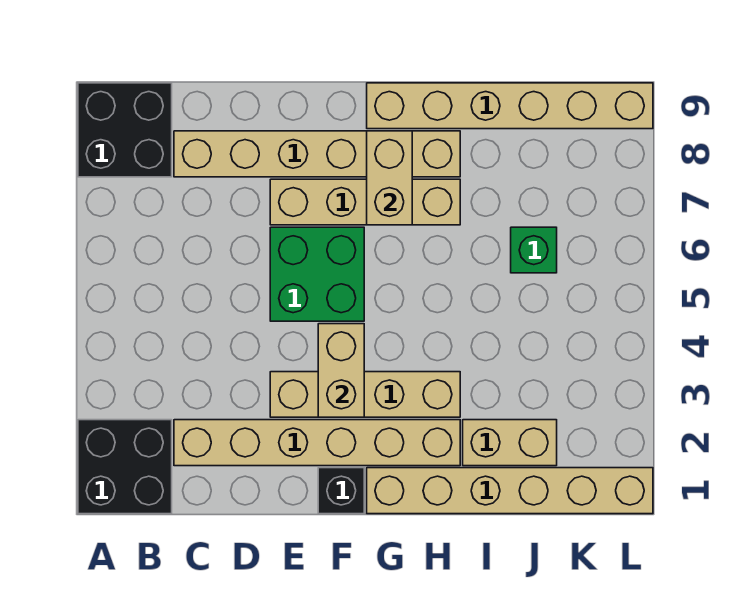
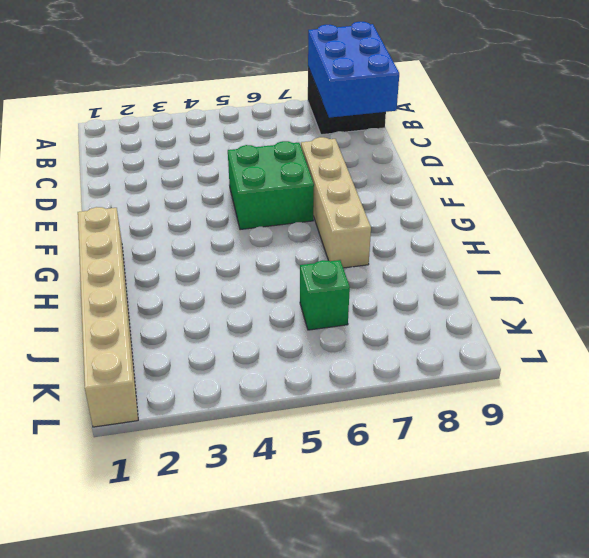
blue brick A8:C9 level 2 -> none
none -> black brick A1:B2 level 1
none -> tan brick C2:H2 level 1
none -> tan brick C8:H8 level 1

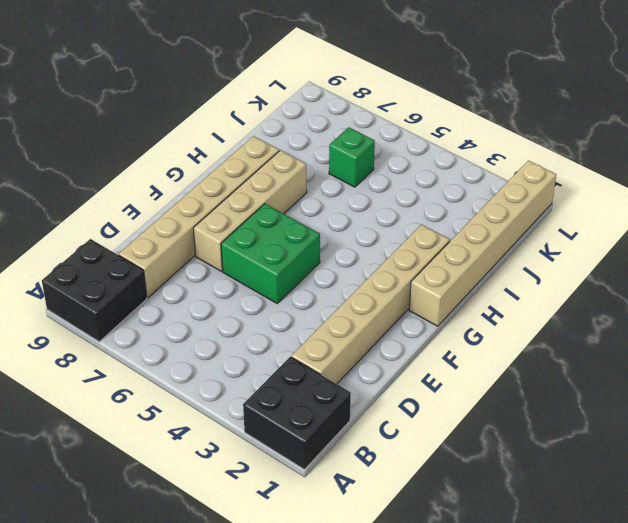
none -> tan brick E3:H3 level 1
none -> black brick F1 level 1
none -> tan brick G9:L9 level 1

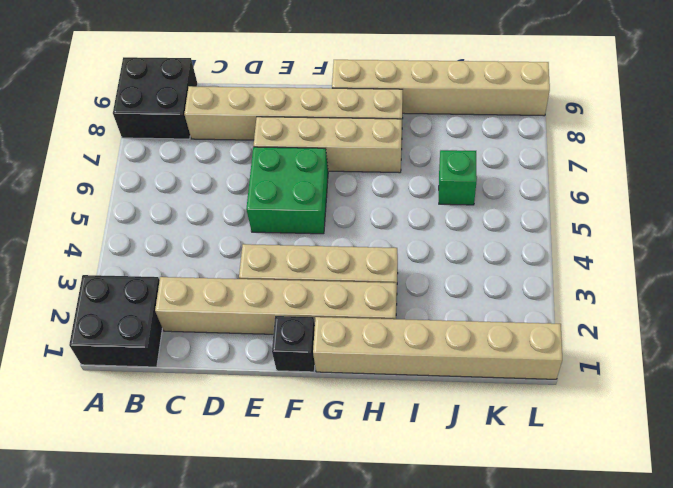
none -> tan brick I2:J2 level 1
none -> tan brick F3:F4 level 2
none -> tan brick G7:G8 level 2

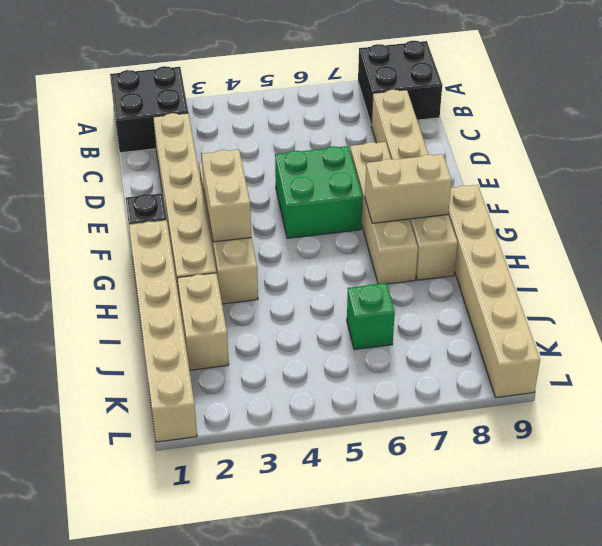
tan brick F3:G3 level 2 -> tan brick F3:F4 level 2

